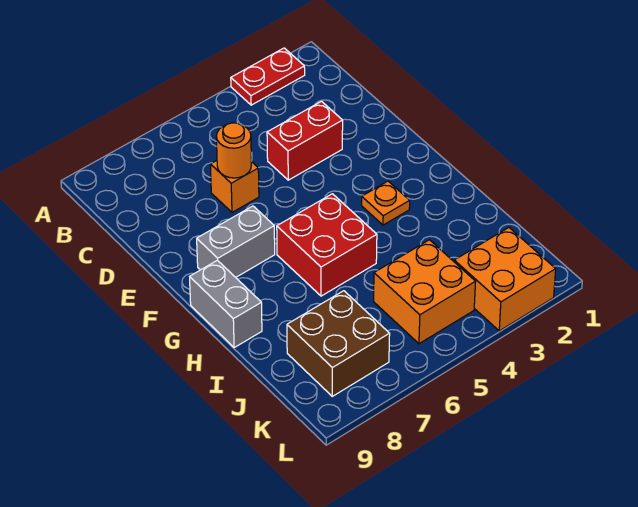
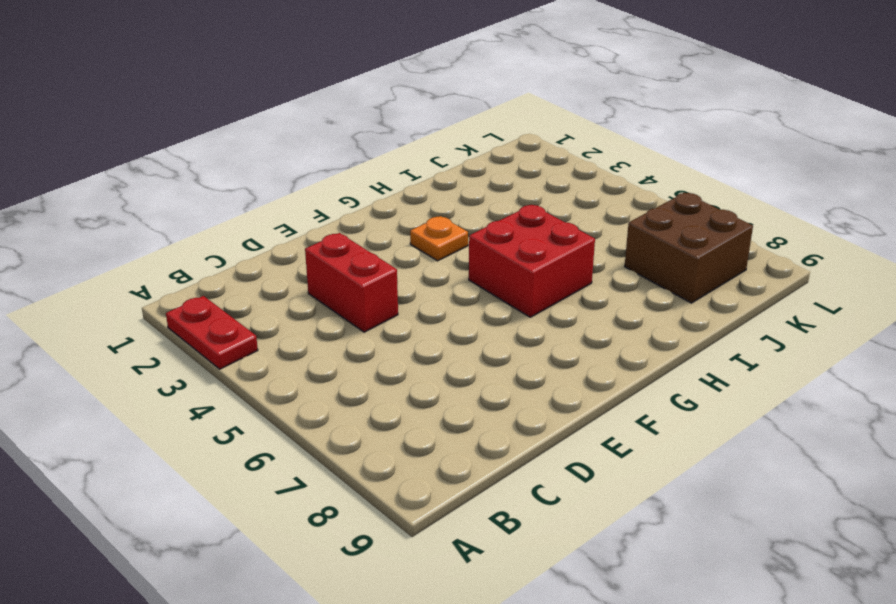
none -> orange brick D6 level 1
none -> grey brick F7:F8 level 1

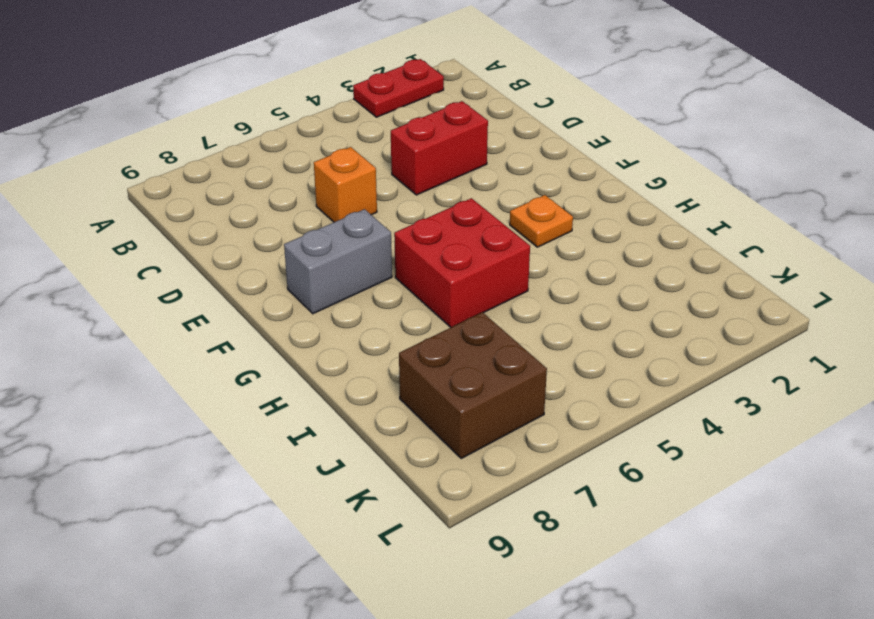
none -> grey brick G9:H9 level 1
none -> orange brick J4:K5 level 1

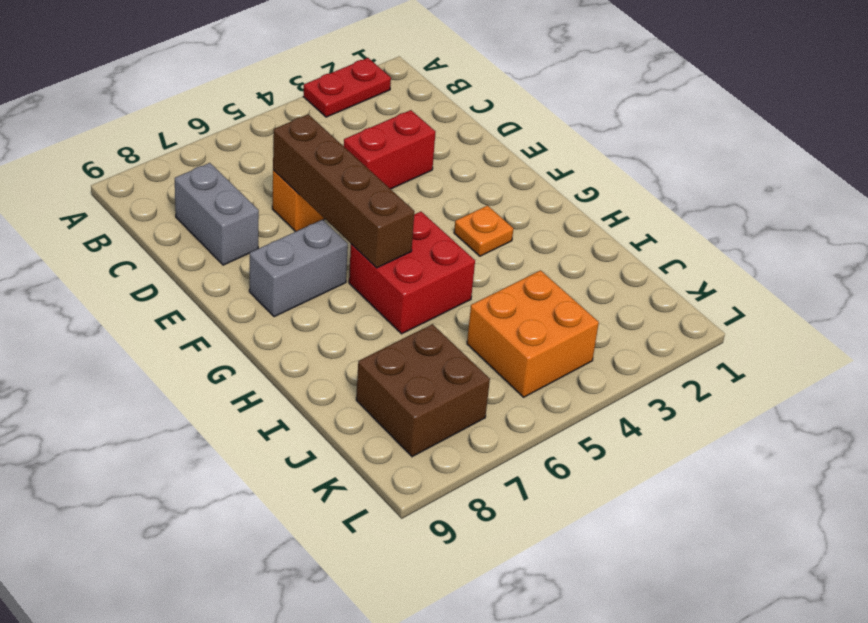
grey brick C8:D8 level 1 -> grey brick G9:H9 level 1
brown brick D6:G6 level 2 -> orange round brick D6 level 2
none -> orange brick K2:L3 level 1

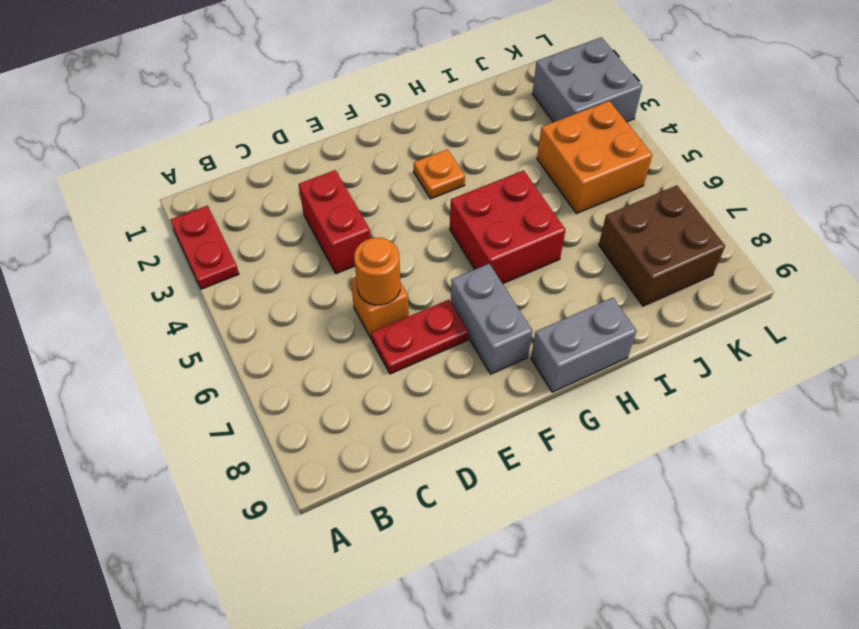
red plate D7:E7 level 1 -> none
grey brick K2:L3 level 1 -> orange brick K2:L3 level 1

